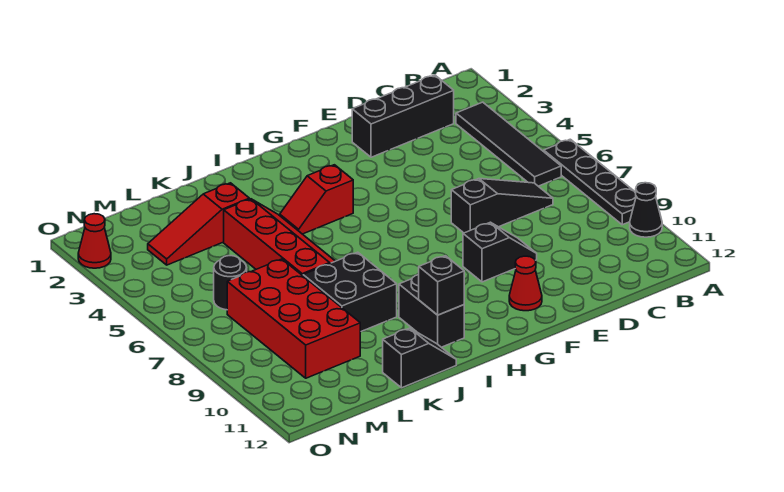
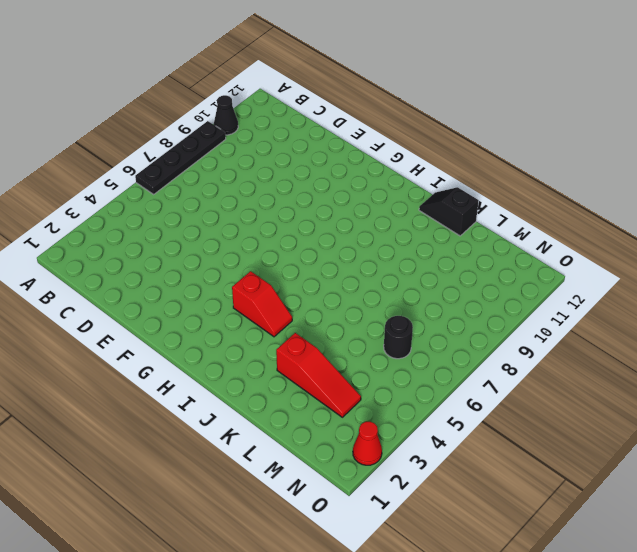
none -> black tile B3:B6 level 1
none -> black brick C2:E2 level 1
none -> black slope C7:E7 level 1 top E

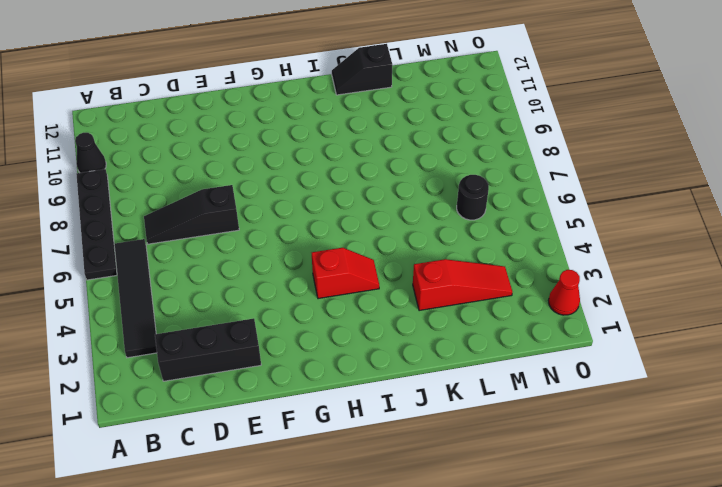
none -> black slope E9:F9 level 1 top F
none -> red cone F11 level 1
none -> black brick I10:I11 level 1

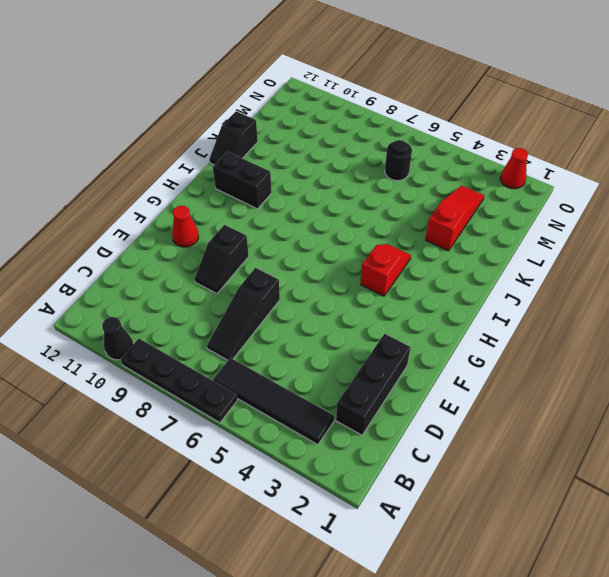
none -> red slope J4:K7 level 1 top K
none -> black brick J8:K9 level 1
none -> red brick L7:M10 level 1

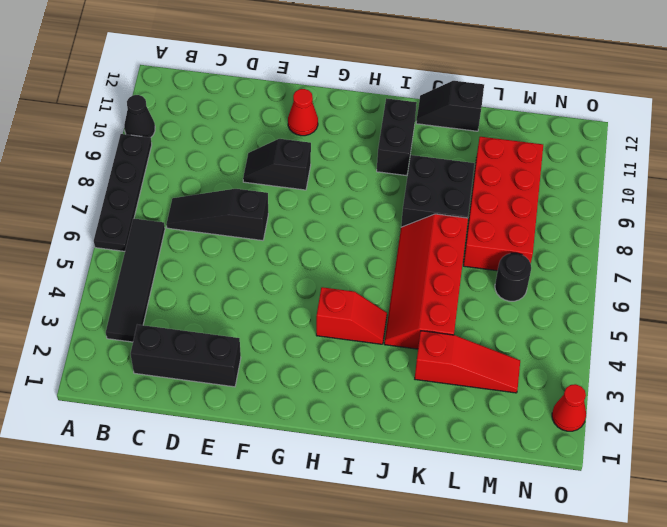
none -> black brick I11 level 2

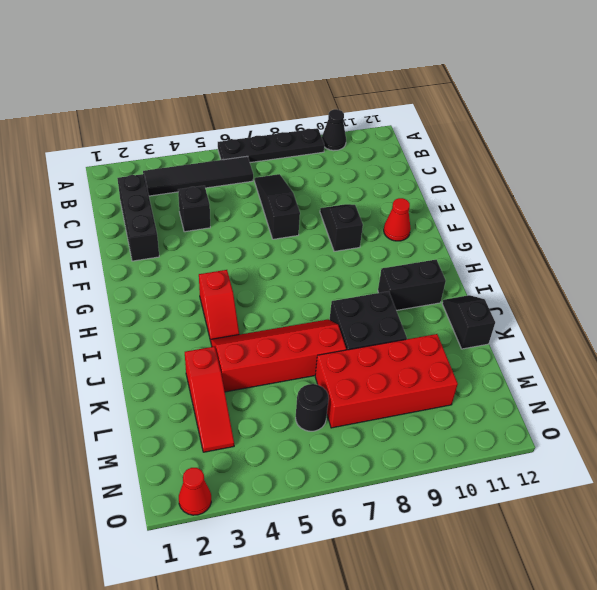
black brick D4 level 1 -> black brick I11 level 2

